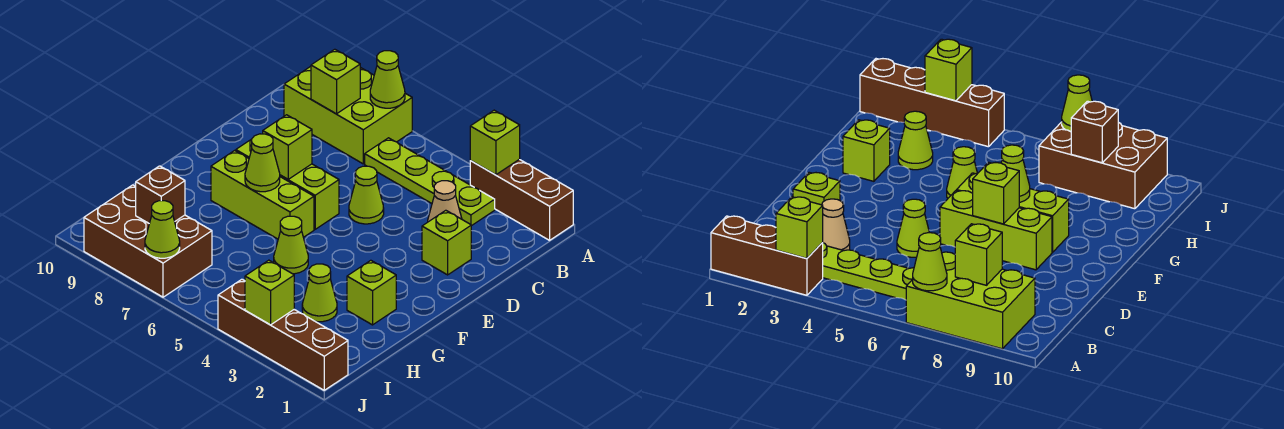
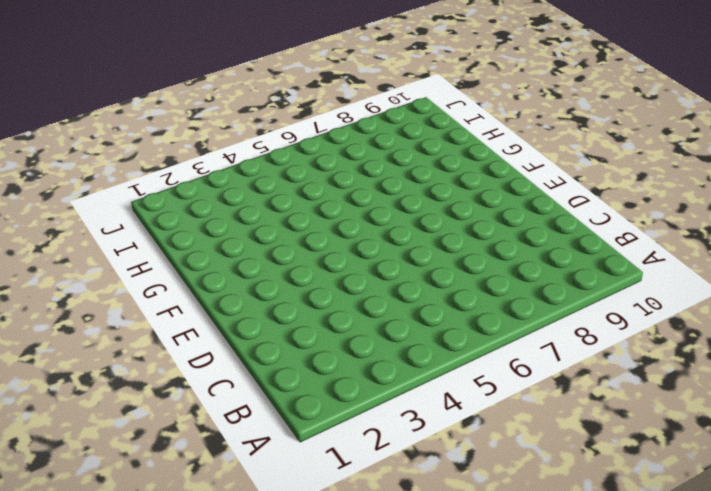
none -> brown brick A1:A3 level 1
none -> lime brick A7:B9 level 1
none -> lime plate B3:B6 level 1

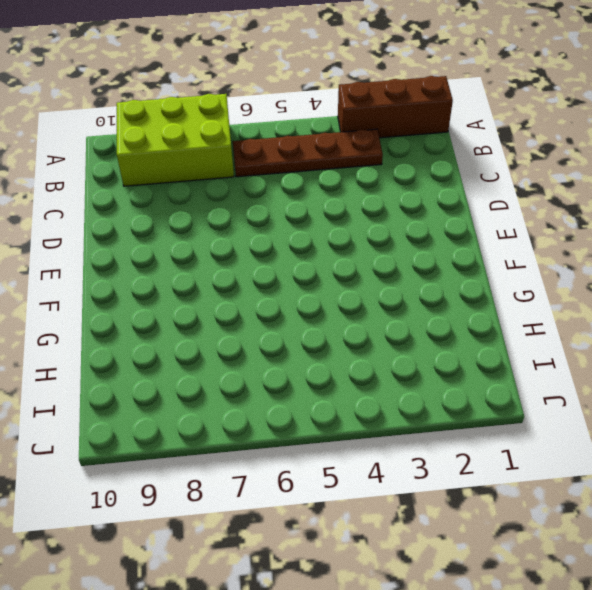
brown plate B3:B6 level 1 -> lime plate B3:B6 level 1
none -> tan cone C3 level 1
none -> lime brick D2 level 1
none -> lime cone D5 level 1

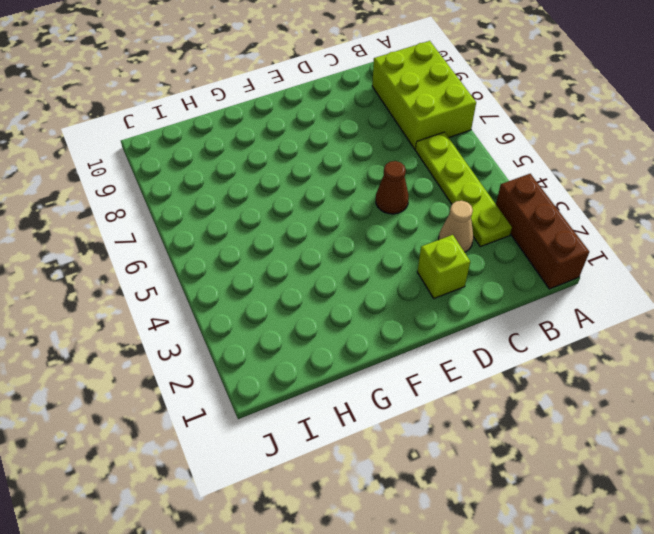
brown cone D5 level 1 -> lime cone D5 level 1
none -> lime brick E6:E8 level 1
none -> lime brick F6:F8 level 1
none -> lime brick G2 level 1

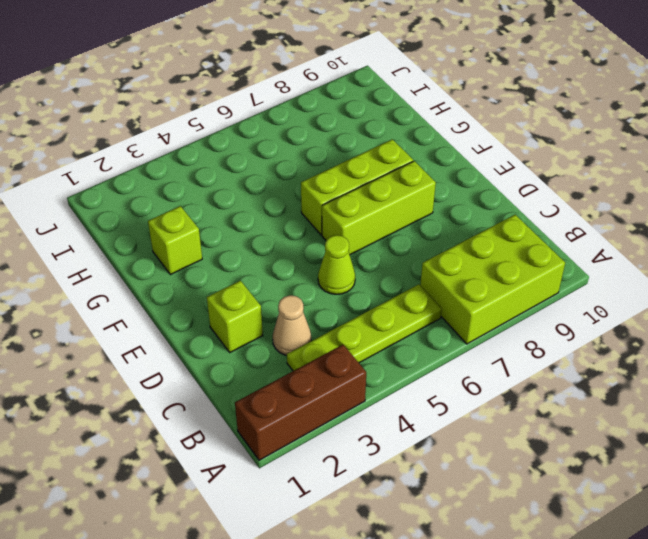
none -> lime cone G5 level 1
none -> lime cone H3 level 1
none -> brown brick I7:J9 level 1

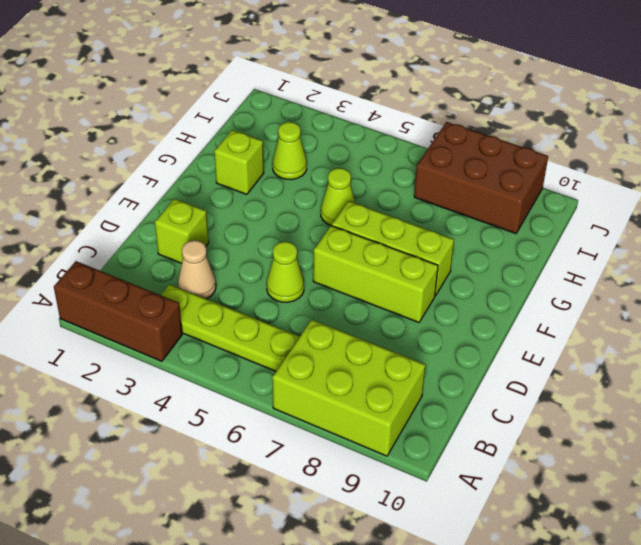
none -> brown brick J1:J4 level 1
none -> lime brick A3 level 2
none -> lime cone A7 level 2

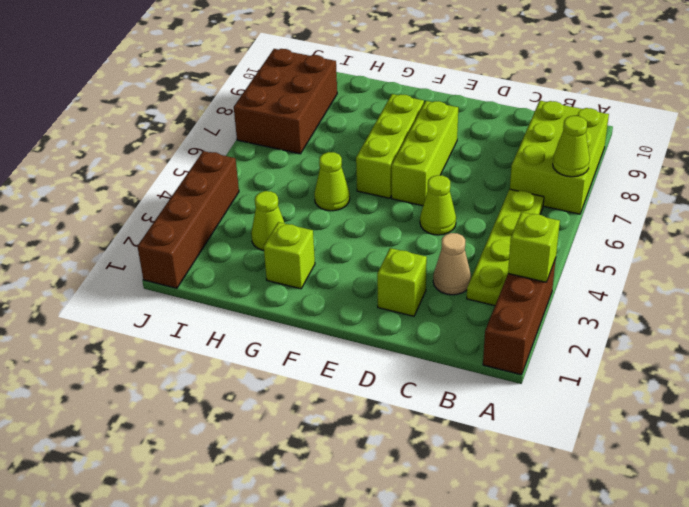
none -> lime brick B8 level 2
none -> lime brick E7 level 2
none -> lime cone F7 level 2

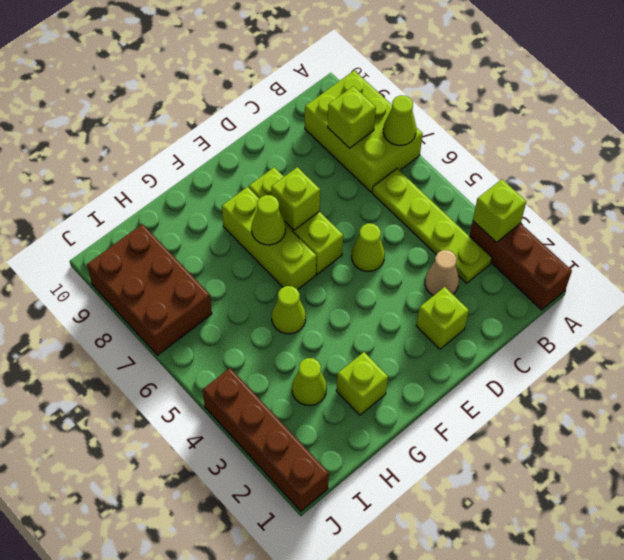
none -> brown brick I8 level 2
none -> lime brick J3 level 2
none -> lime cone J7 level 2

